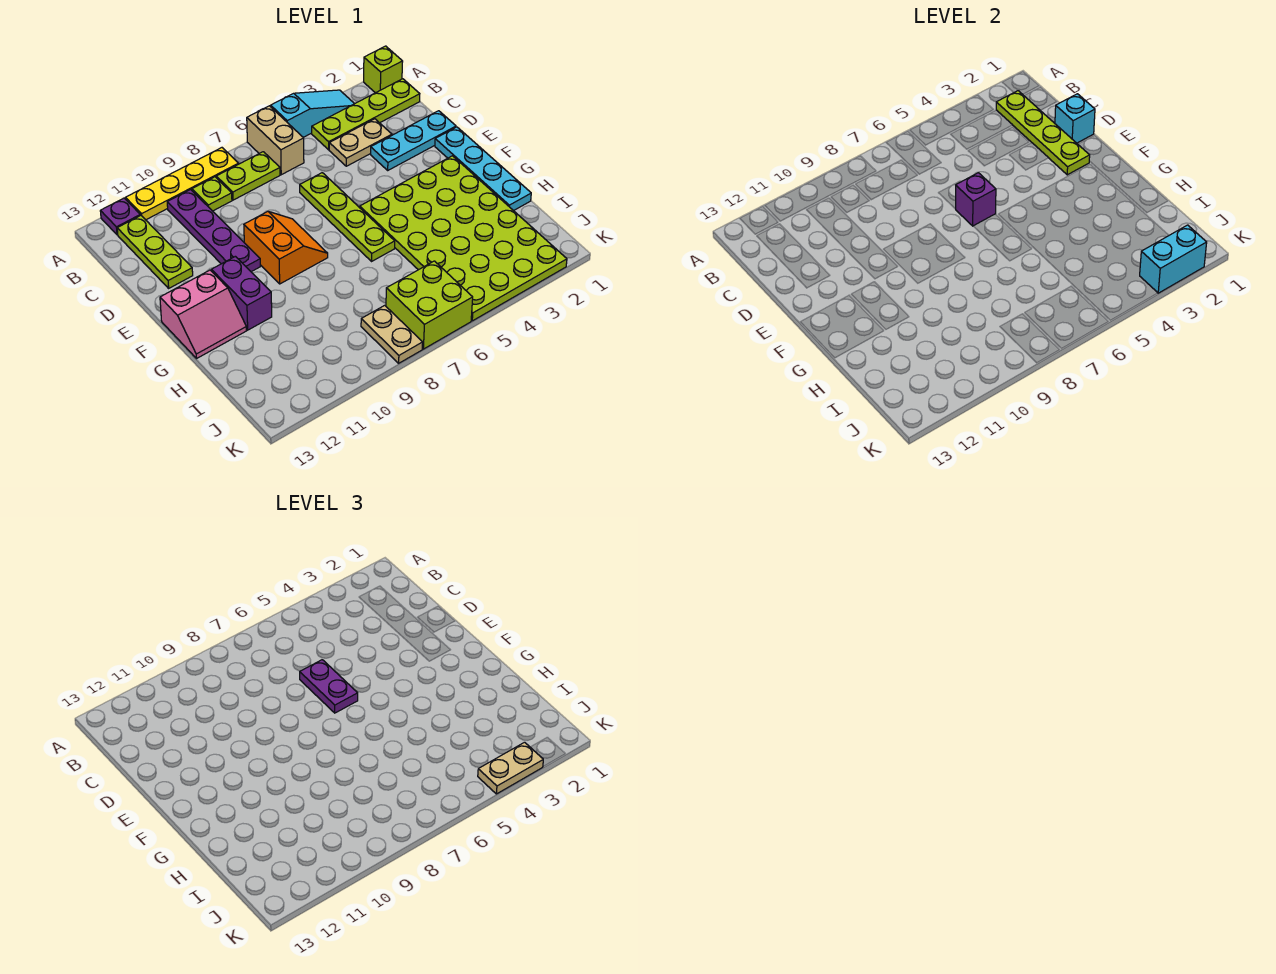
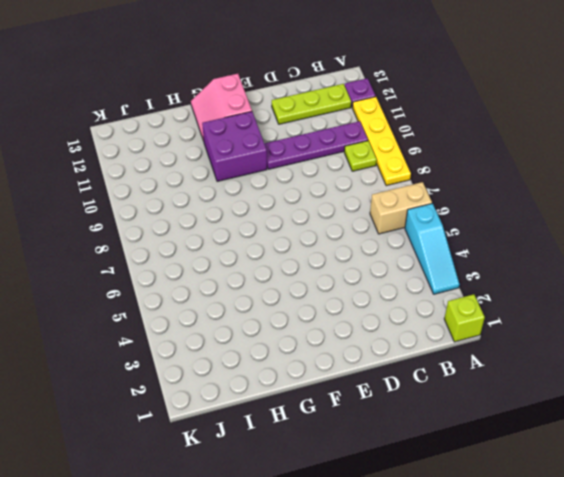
purple brick F10:G11 level 1 -> purple brick F11:G11 level 1
none -> lime plate B1:B4 level 1
none -> lime plate B7:B8 level 1
none -> tan plate C3:C4 level 1

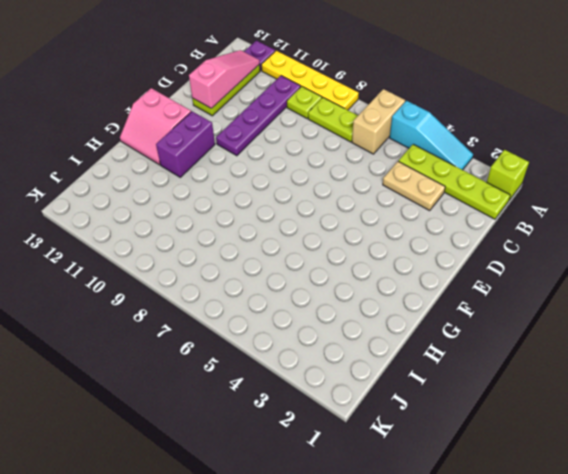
pink slope B12:D12 level 2 top D -> none
none -> cyan plate D1:D3 level 1
none -> lime plate D6:G6 level 1
none -> cyan plate E1:H1 level 1

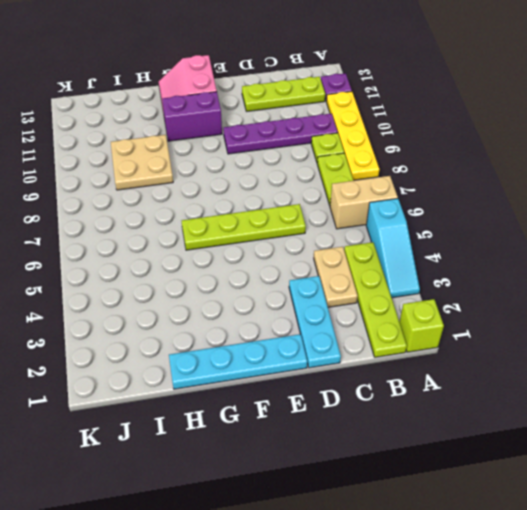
tan plate H9:I10 level 1 -> none
none -> orange slope E8:F9 level 1 top 9
none -> lime plate F2:K5 level 1
none -> lime brick J6:K7 level 1

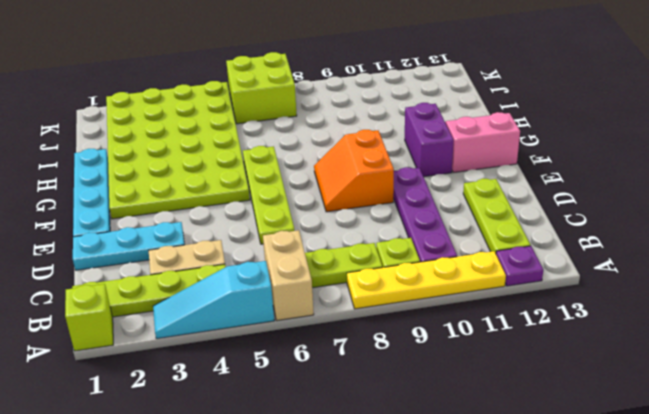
none -> tan plate J8:K8 level 1
none -> lime plate B2:E2 level 2
none -> cyan brick D1 level 2

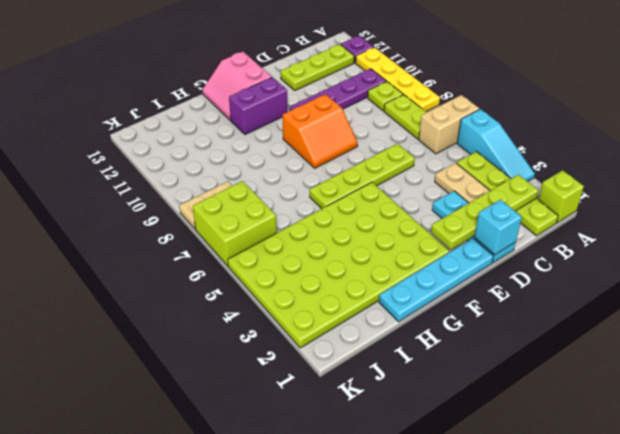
none -> purple brick E6 level 2
none -> cyan brick K2:K3 level 2
none -> purple plate D6:E6 level 3

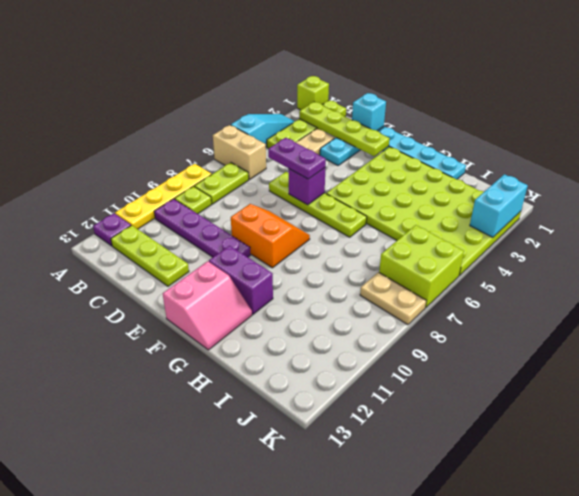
none -> tan plate K3:K4 level 3

